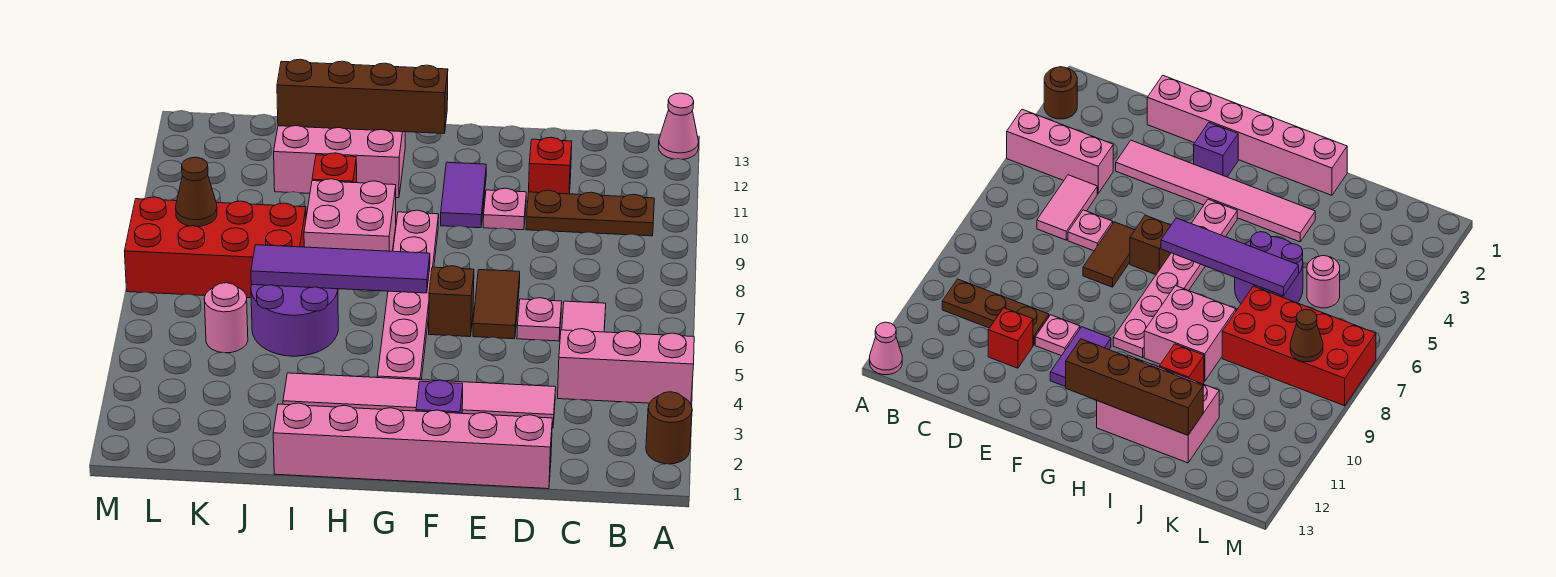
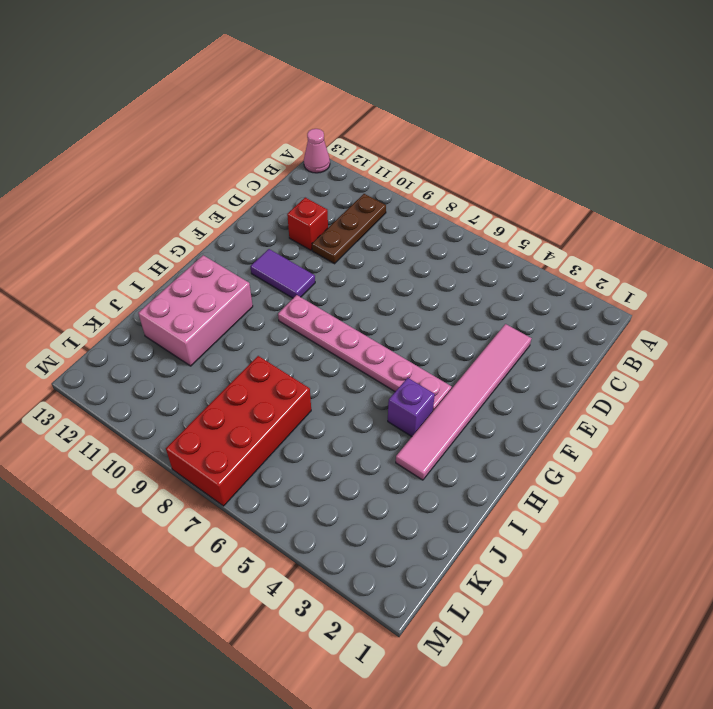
purple brick H4 level 1 -> purple brick F2 level 1
none -> brown round brick A2 level 1
none -> pink brick A4:C4 level 1
none -> pink tile C5:C6 level 1

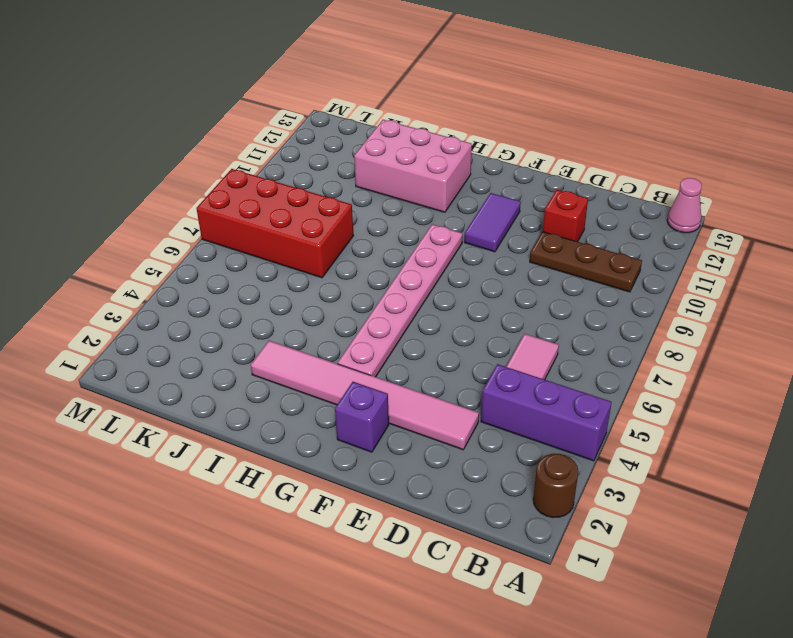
purple brick A4:C4 level 1 -> pink brick A4:C4 level 1
none -> pink brick D1:I1 level 1
none -> pink plate D6 level 1
none -> brown tile E6:E7 level 1

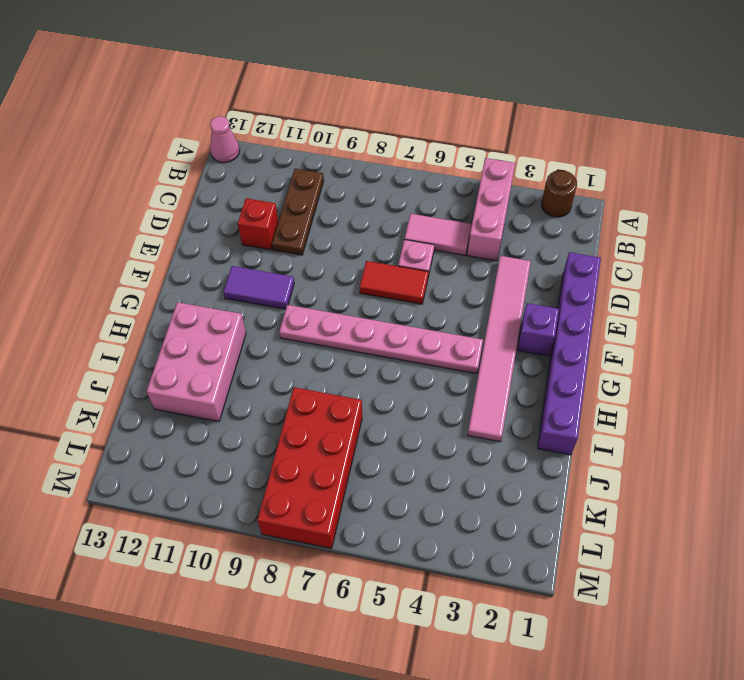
purple brick D1:I1 level 1 -> pink brick D1:I1 level 1
red tile E6:E7 level 1 -> brown tile E6:E7 level 1
none -> pink plate E10 level 1
none -> brown brick F6 level 1
none -> pink brick H8:I9 level 1

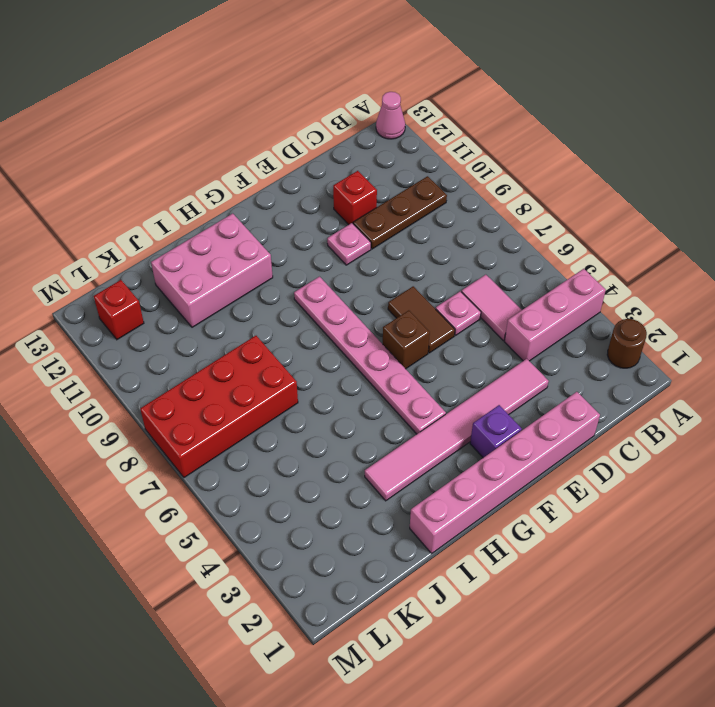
red brick L12 level 1 -> red brick I10 level 1
none -> purple tile F10:F11 level 1
none -> pink brick H8:I9 level 1
none -> purple round brick I5:J6 level 1

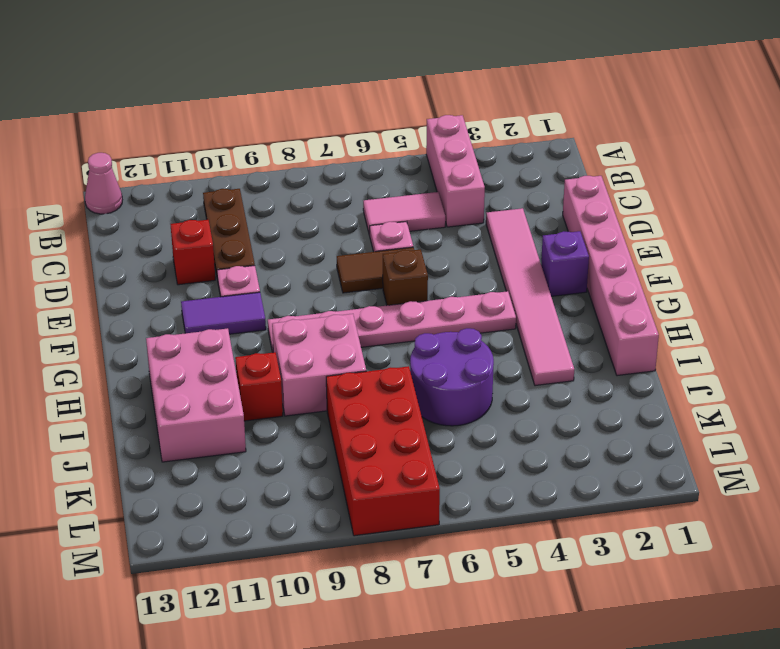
none -> brown round brick A2 level 1
none -> pink round brick K5 level 1
none -> purple tile G6:J6 level 2

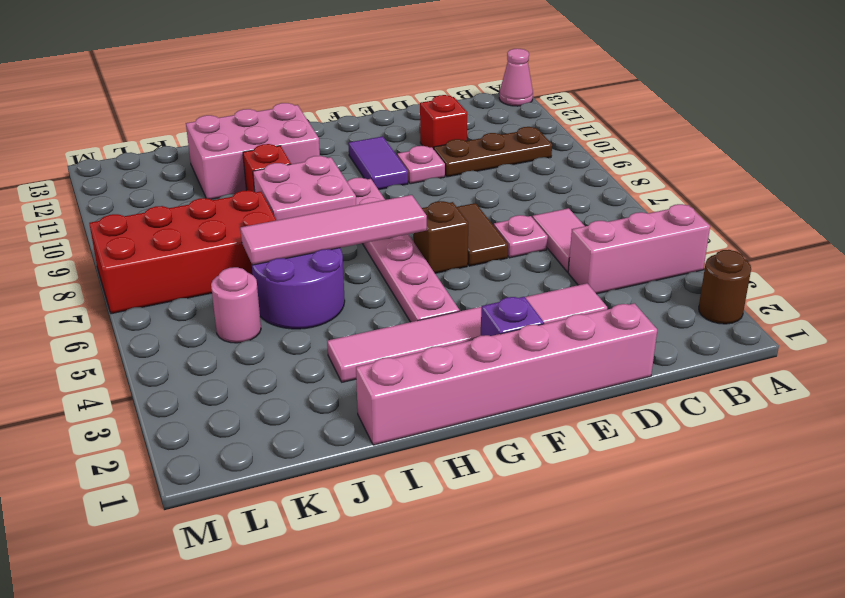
pink tile G6:J6 level 2 -> purple tile G6:J6 level 2
none -> brown brick G12:J12 level 2
none -> brown cone L8 level 2

